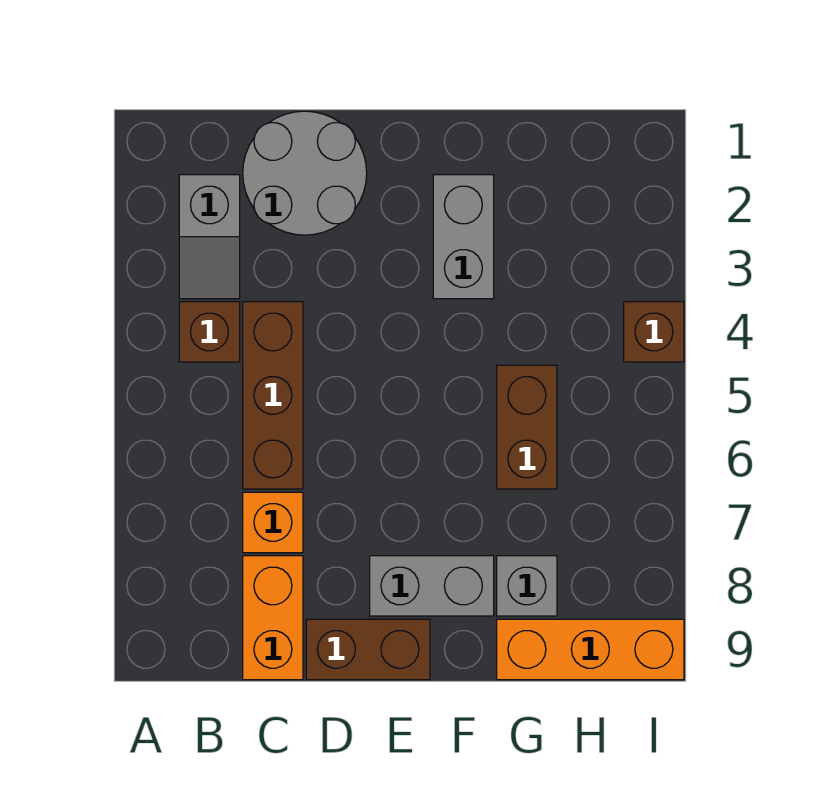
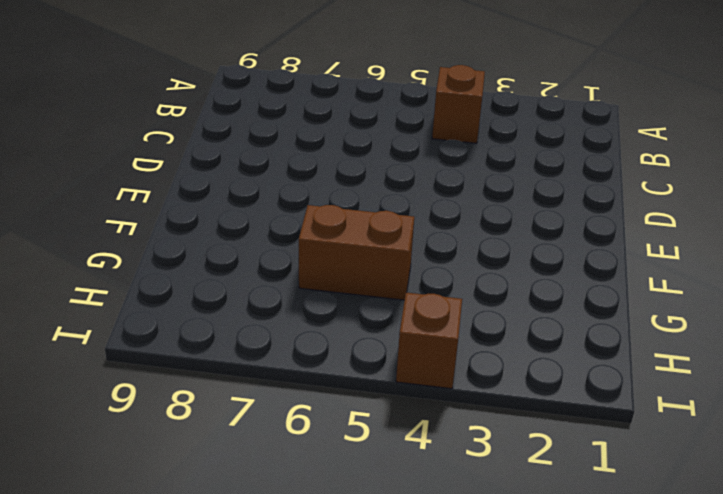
none -> grey slope B2:B3 level 1 top 2
none -> grey round brick C1:D2 level 1
none -> brown brick C4:C6 level 1

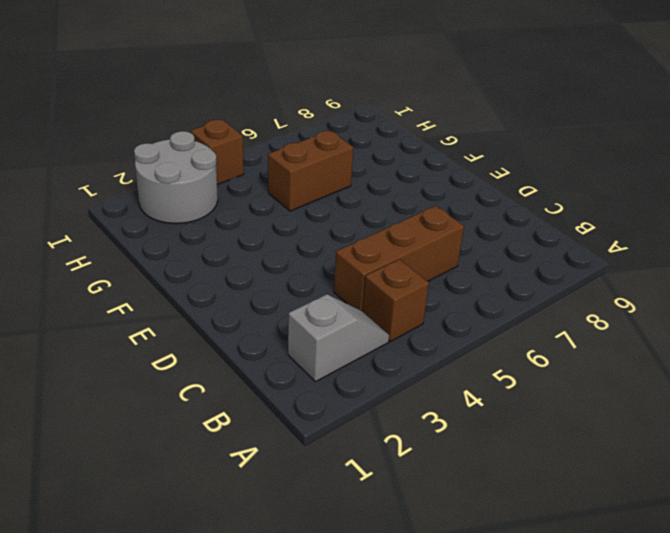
grey round brick H2:I3 level 1 -> grey round brick C1:D2 level 1
none -> orange brick C7 level 1
none -> orange brick C8:C9 level 1
none -> brown brick D9:E9 level 1

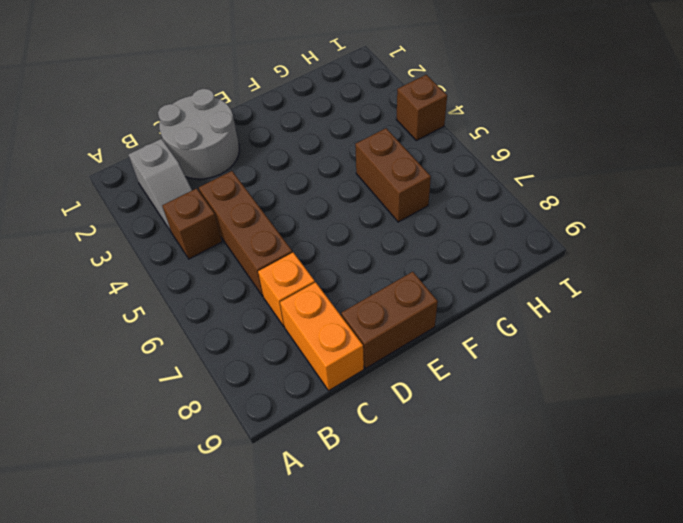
none -> grey brick E8:F8 level 1
none -> grey brick F2:F3 level 1
none -> grey brick G8 level 1

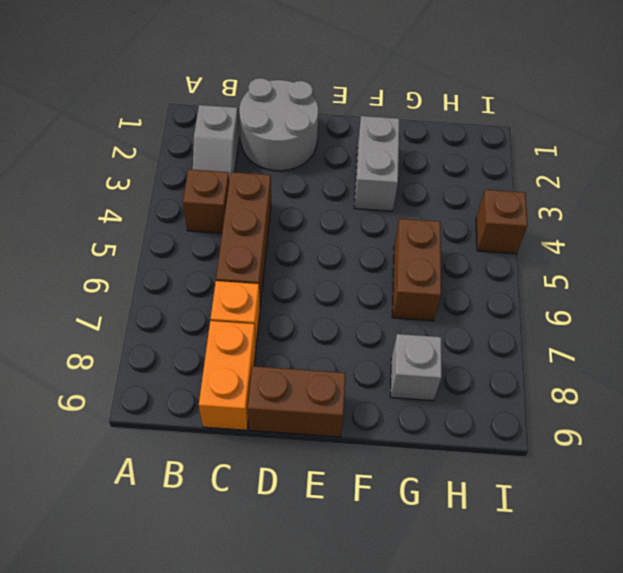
none -> grey brick E8:F8 level 1
none -> orange brick G9:I9 level 1

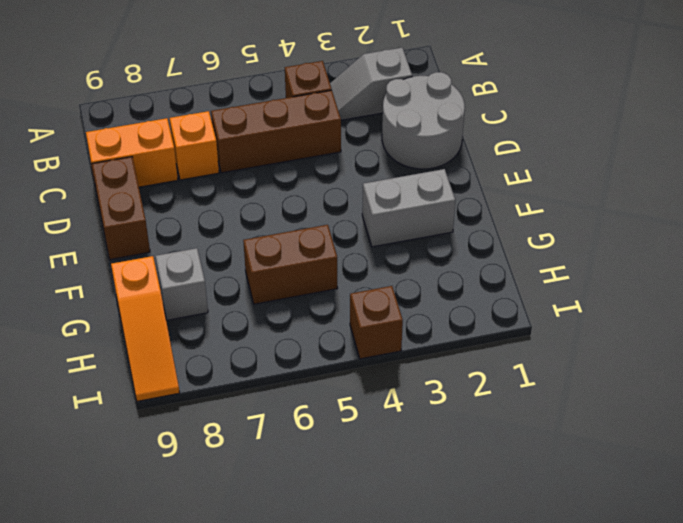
orange slope G9:I9 level 1 top G -> orange brick G9:I9 level 1
none -> grey brick E8:F8 level 1

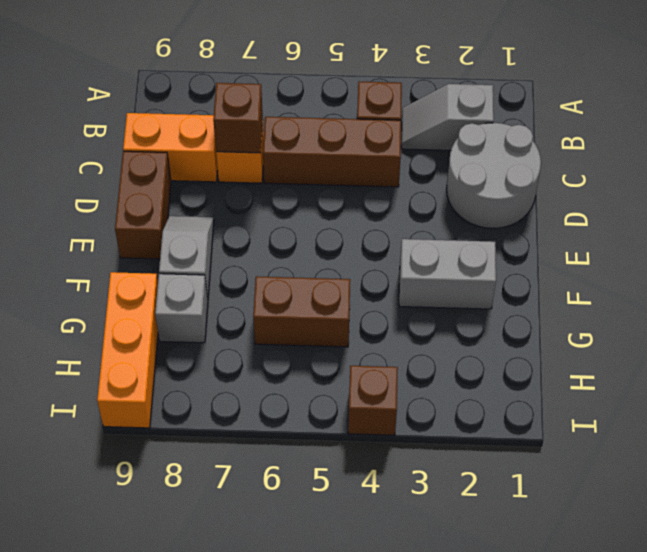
brown brick C7 level 2 -> none
grey slope E8:F8 level 1 top F -> grey brick E8:F8 level 1

